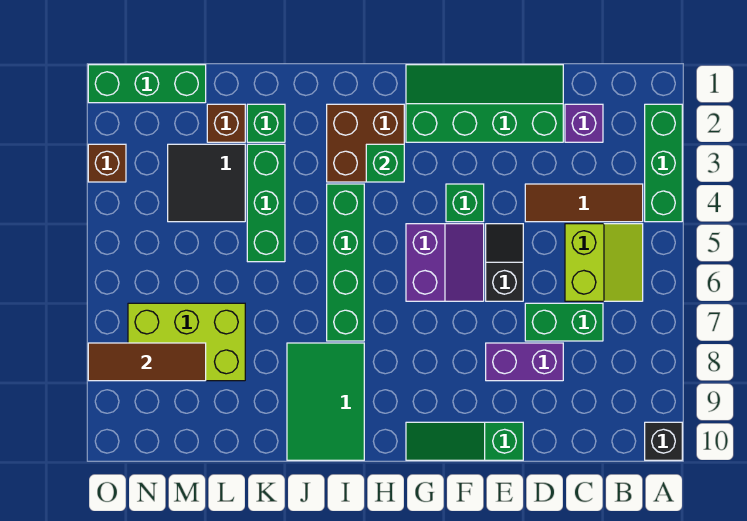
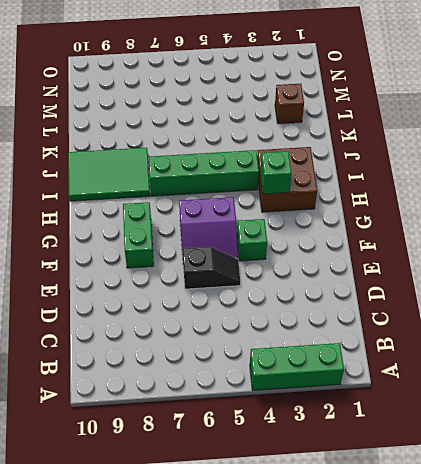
green brick F8:G8 level 1 -> green brick C7:D7 level 1
none -> black brick A10 level 1
none -> brown tile B4:D4 level 1
none -> lime slope B5:C6 level 1 top C

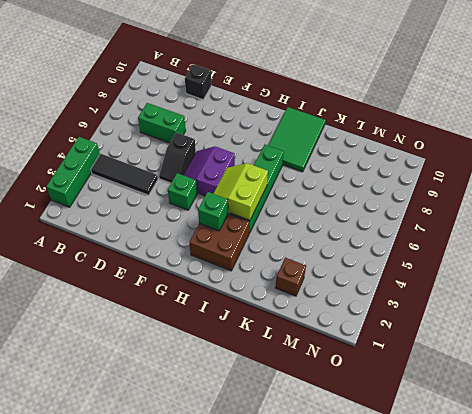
black tile B4:D4 level 1 -> brown tile B4:D4 level 1
black brick D10 level 1 -> black brick A10 level 1
lime slope H4:I5 level 2 top I -> lime slope B5:C6 level 1 top C
none -> purple brick C2 level 1
none -> green slope D1:G2 level 1 top 2
none -> purple brick D8:E8 level 1

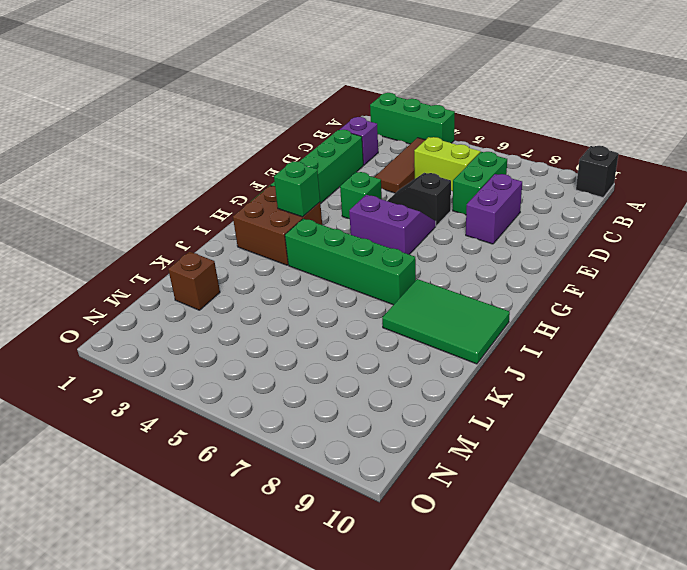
none -> green slope E10:G10 level 1 top E
none -> green brick K2 level 1
none -> green brick K3:K5 level 1

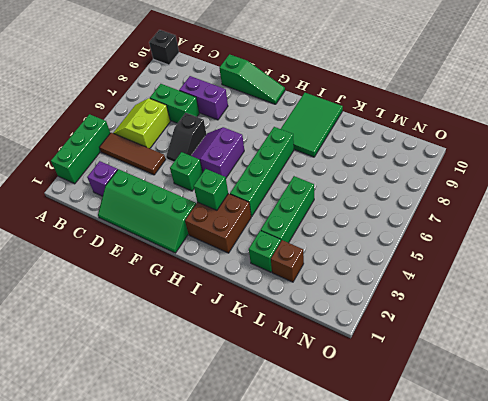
none -> black tile L3:M4 level 1
none -> lime brick L7:N8 level 1
none -> green brick M1:O1 level 1

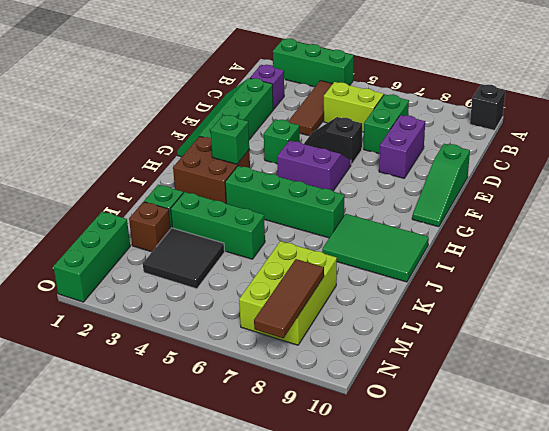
none -> brown brick O3 level 1

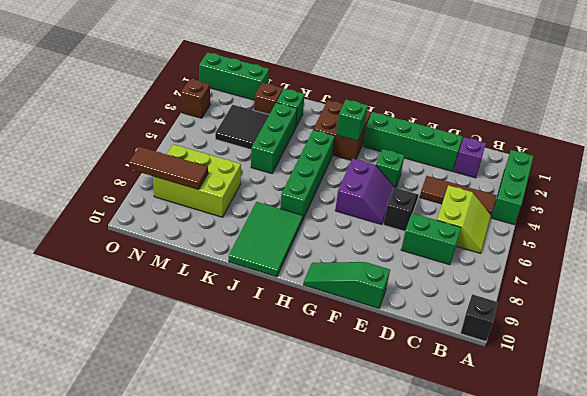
none -> purple brick D8:E8 level 1

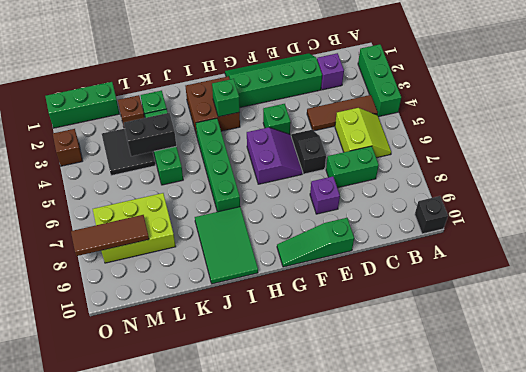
purple brick E8 level 1 -> purple brick D8:E8 level 1
black brick K4:L4 level 2 -> none

